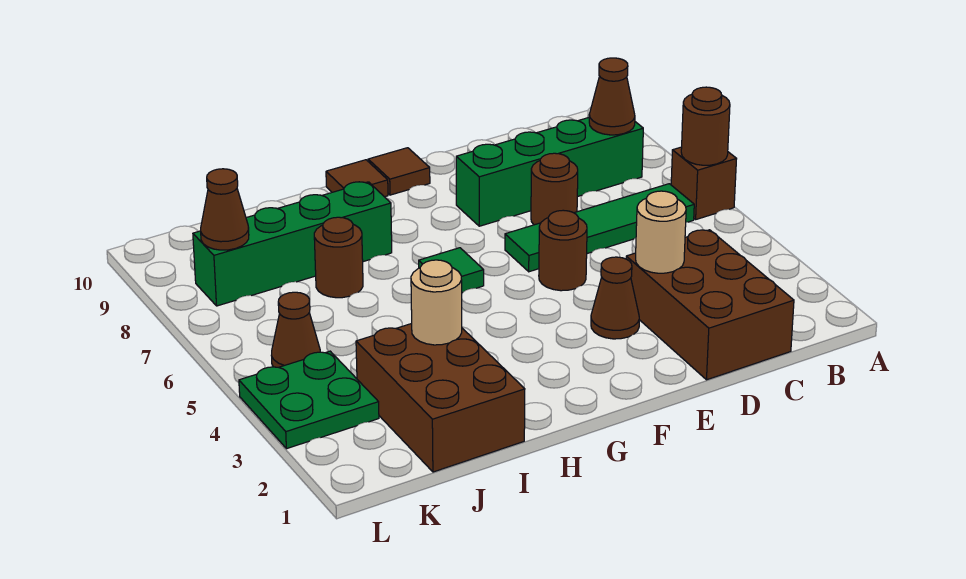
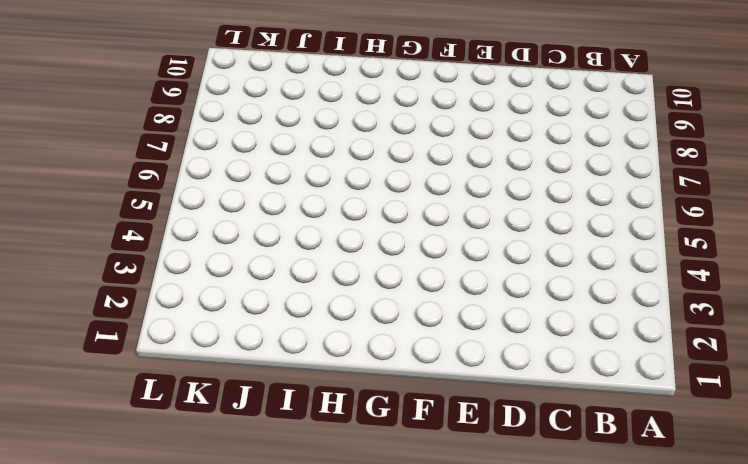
none -> brown brick A6 level 1
none -> green tile B6:E6 level 1
none -> green brick B8:E8 level 1

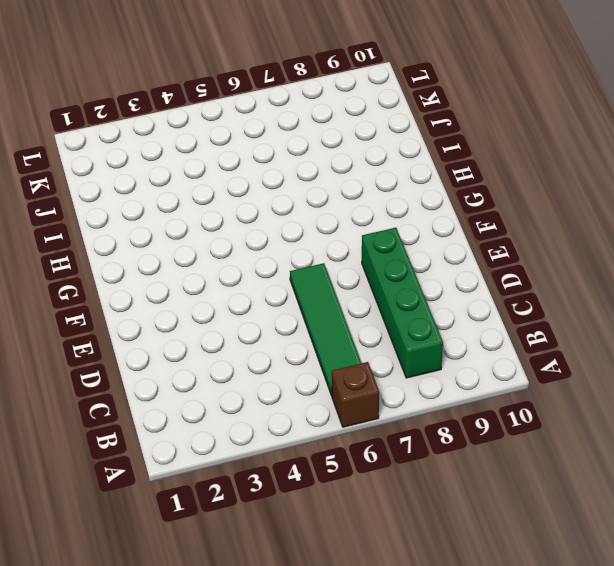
none -> brown brick C1:D3 level 1
none -> brown round brick D7 level 1
none -> brown cone E3 level 1

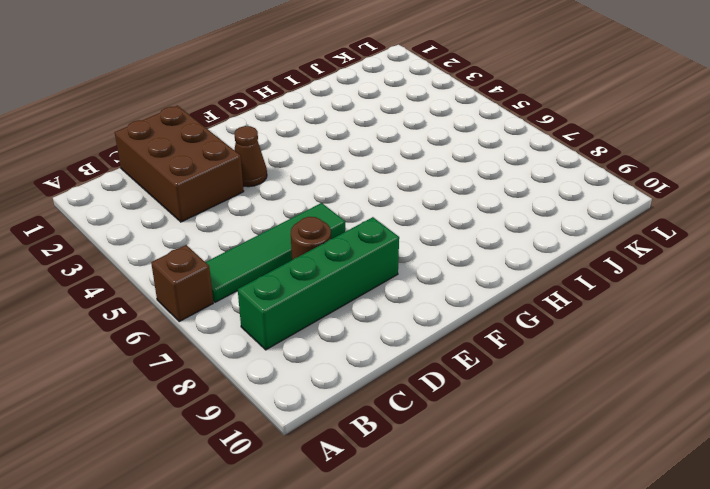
none -> brown round brick E5 level 1
none -> brown tile F10 level 1
none -> green tile G6 level 1

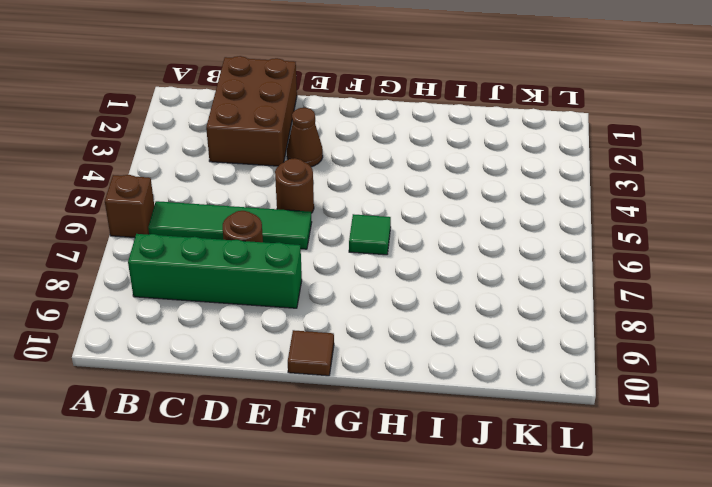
none -> brown tile G10 level 1
none -> green brick H8:K8 level 1
none -> brown brick I1:J3 level 1

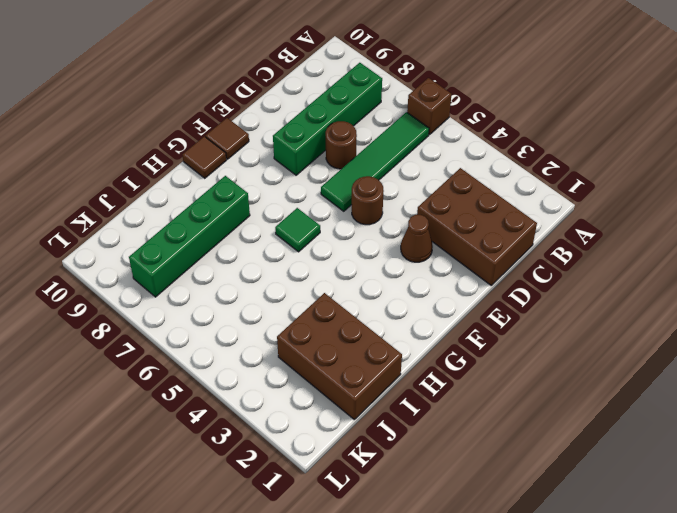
none -> brown round brick I7 level 1
none -> green plate K3:L4 level 1
none -> brown cone K5 level 1

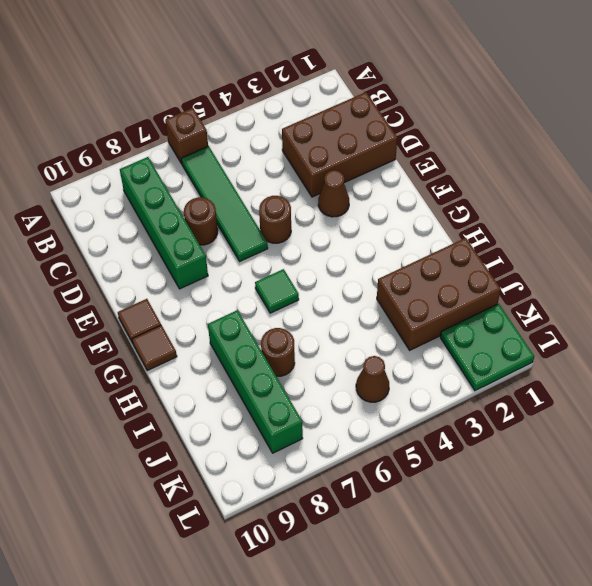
green plate K1:L2 level 1 -> green plate K3:L4 level 1
none -> brown round brick A6 level 2
none -> brown cone B8 level 2
none -> tan round brick D3 level 2

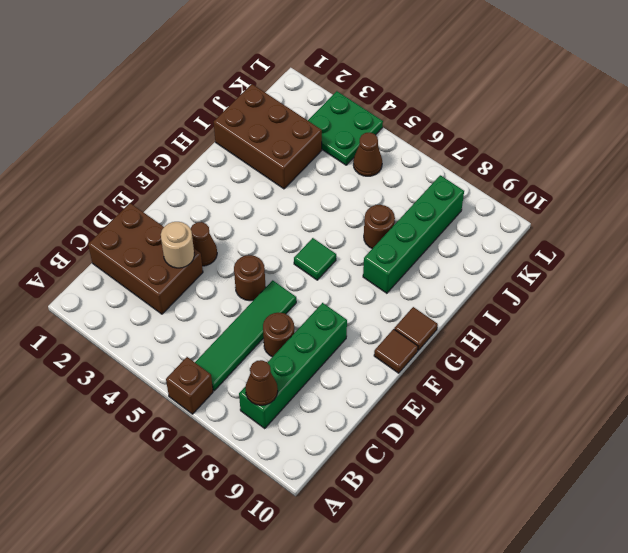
none -> brown round brick A6 level 2
none -> tan round brick I3 level 2
none -> brown cone K8 level 2

